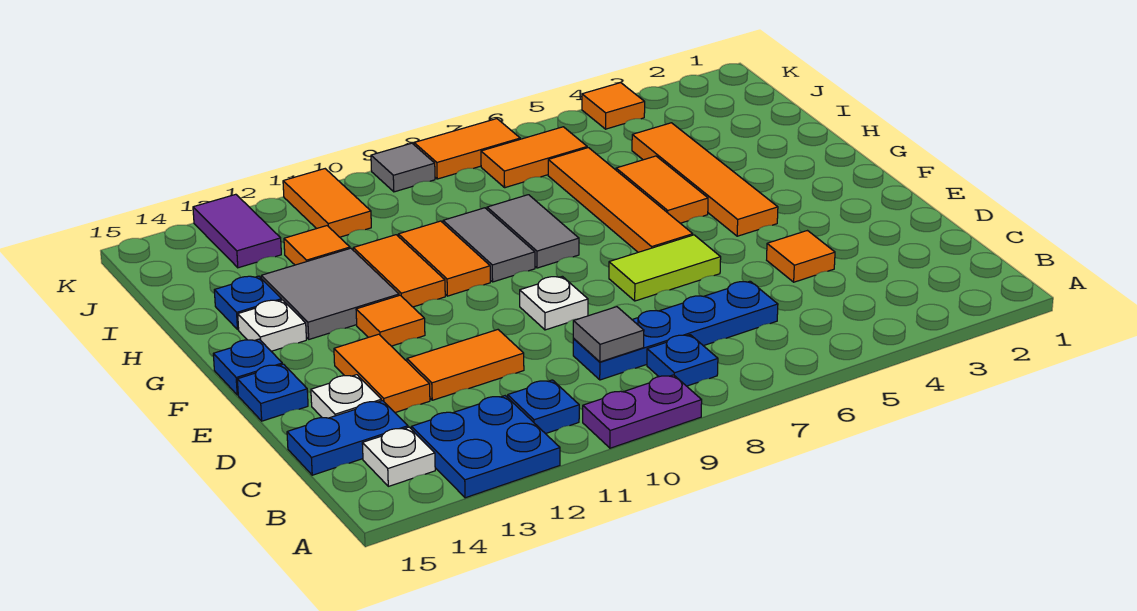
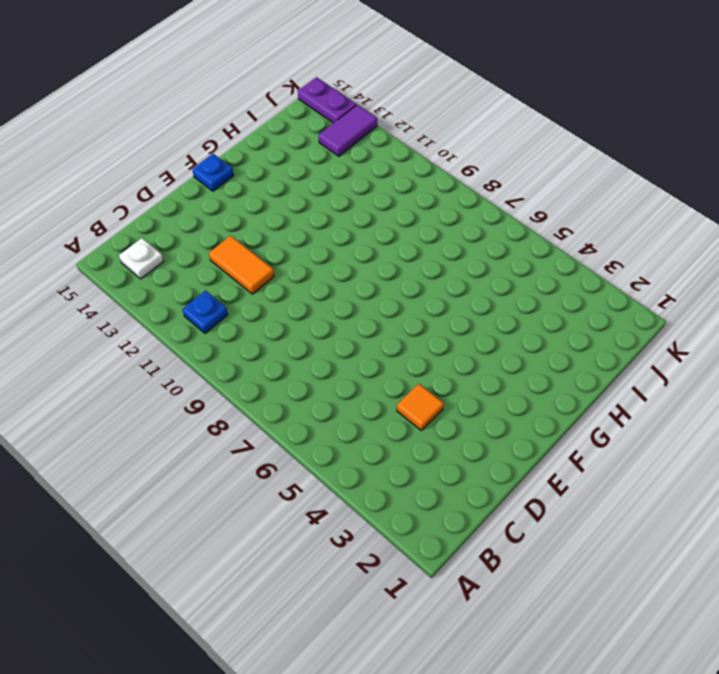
purple plate K14:K15 level 1 -> purple plate A9:A10 level 1
none -> blue plate A12:B13 level 1
none -> blue plate B8 level 1
none -> blue plate C6:C9 level 1
none -> blue plate C14:C15 level 1

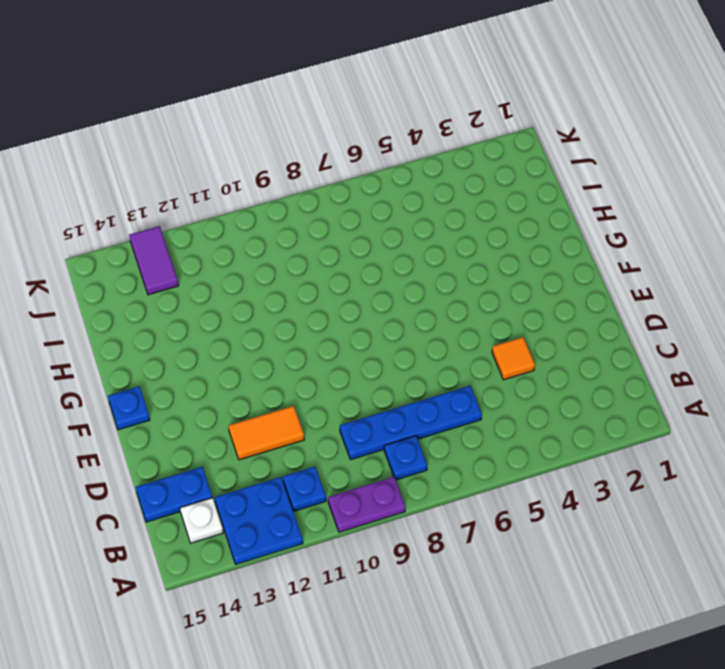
none -> orange tile D13:E13 level 1
none -> white plate D14 level 1
none -> lime tile E6:E7 level 1
none -> white plate E9 level 1

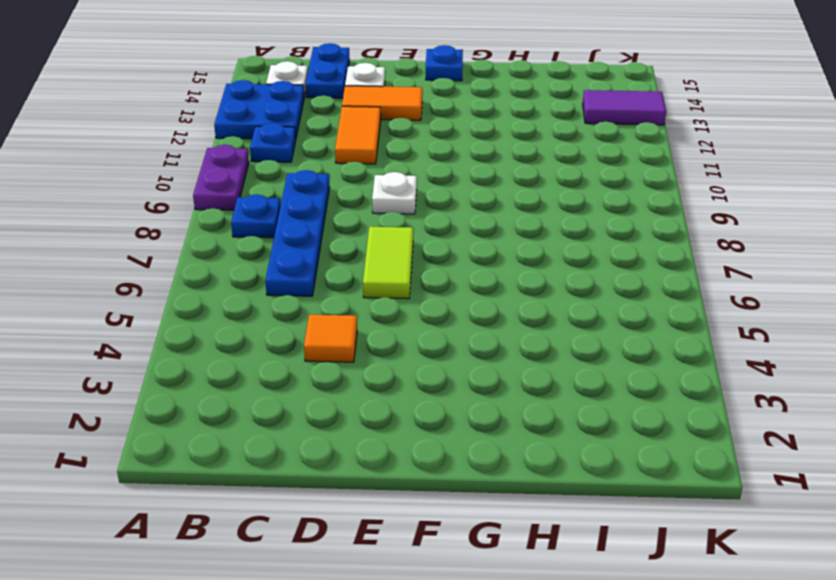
none -> blue plate E15 level 1
none -> orange tile F4:I4 level 1
none -> orange tile F6:I6 level 1
none -> orange tile F12 level 1

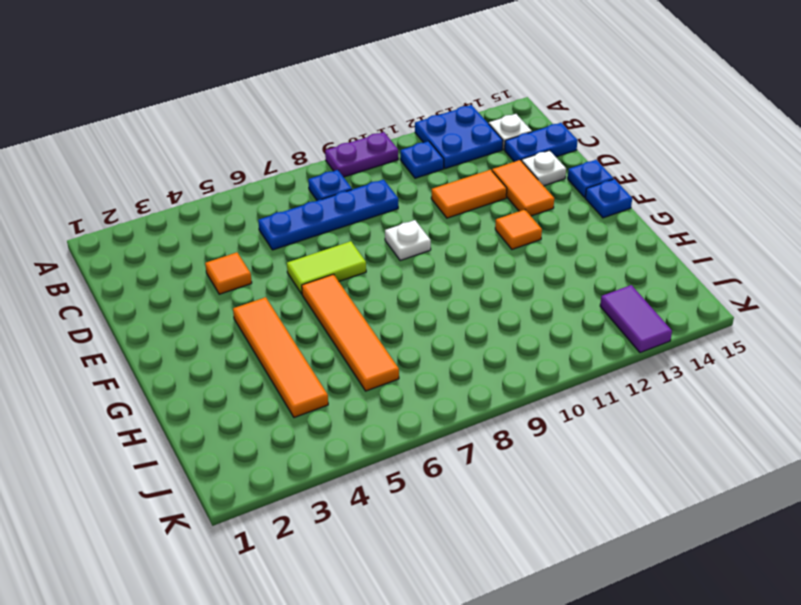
none -> orange tile G5:H5 level 1
none -> grey tile G8:H8 level 1
none -> grey tile G9:H9 level 1
none -> orange tile G10:H10 level 1

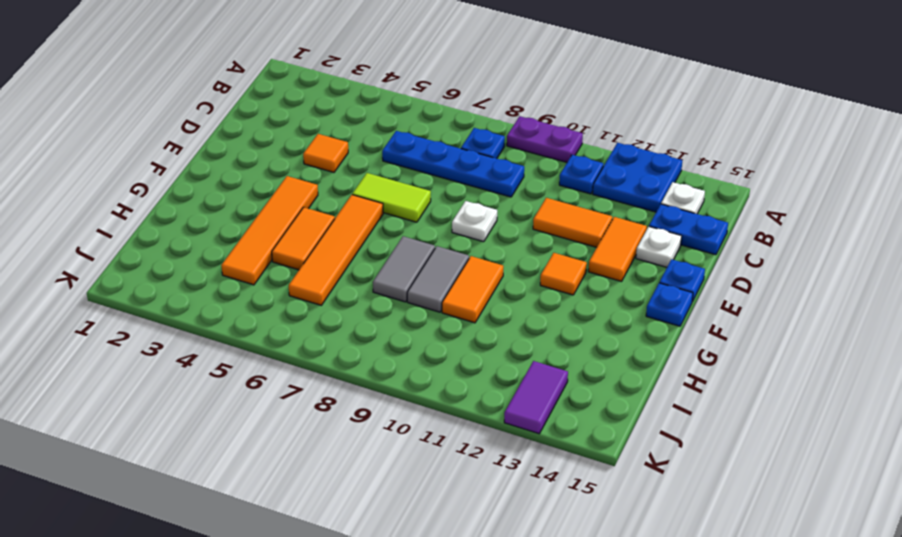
none -> orange tile G11:H11 level 1
none -> grey tile G12:H13 level 1
none -> white plate G14 level 1
none -> blue plate H14 level 1

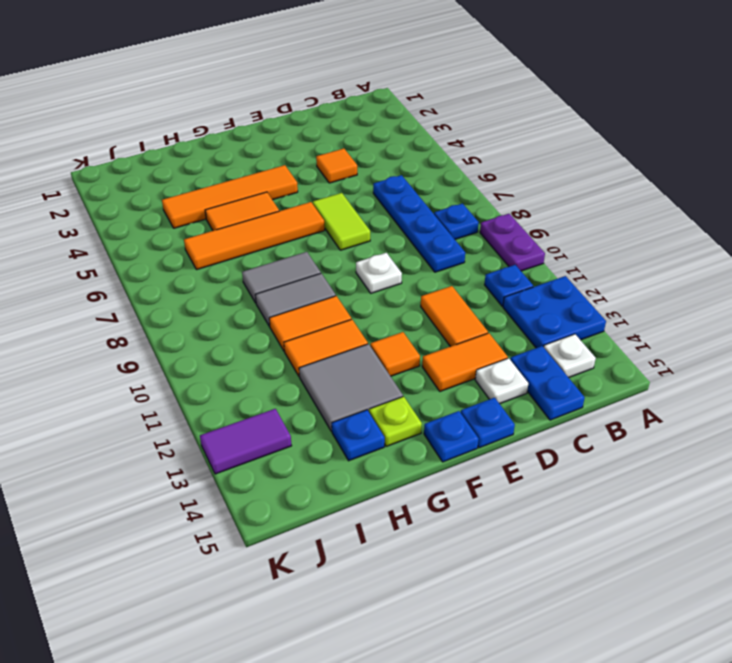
lime plate G14 level 1 -> white plate G14 level 1
none -> orange tile I12 level 1
none -> orange tile J6:J7 level 1
none -> orange tile J11:K11 level 1
none -> orange tile K4 level 1

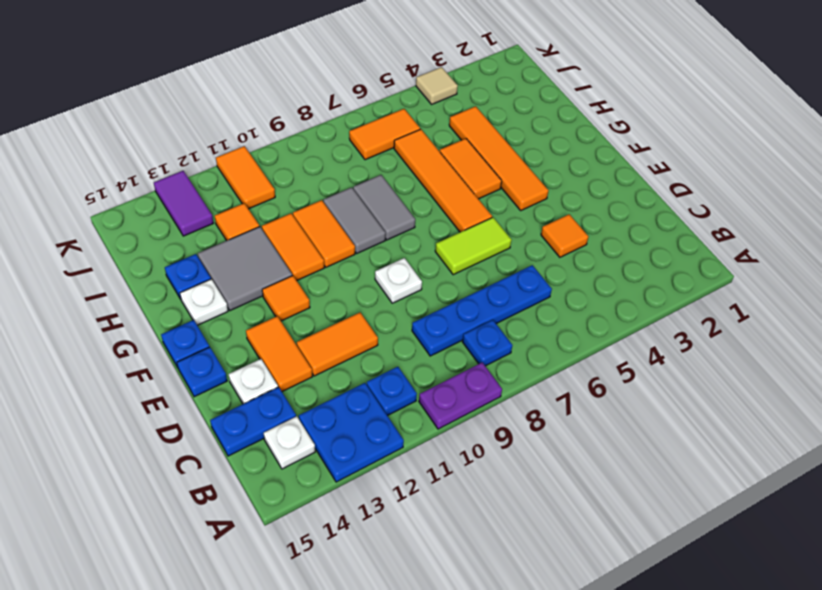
tan tile K4 level 1 -> orange tile K4 level 1
none -> orange tile K7:K8 level 1
none -> grey tile K9 level 1
none -> grey tile C9 level 2

